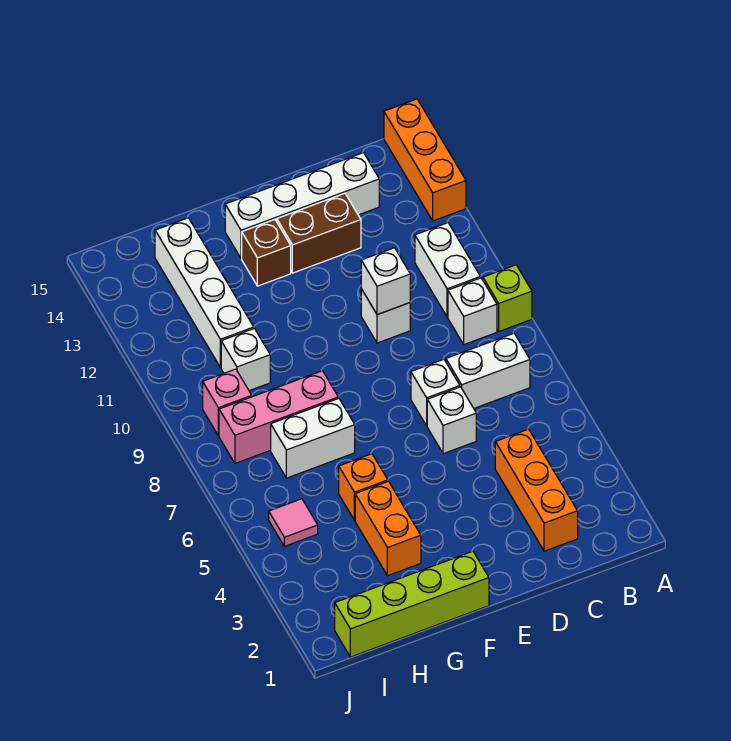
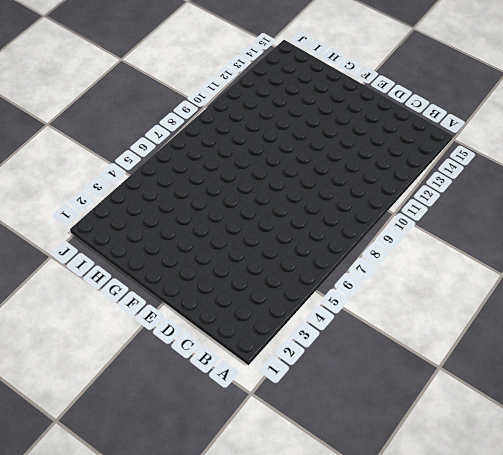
none -> lime brick A9 level 1
none -> orange brick A13:A15 level 1
none -> white brick B7:C7 level 1

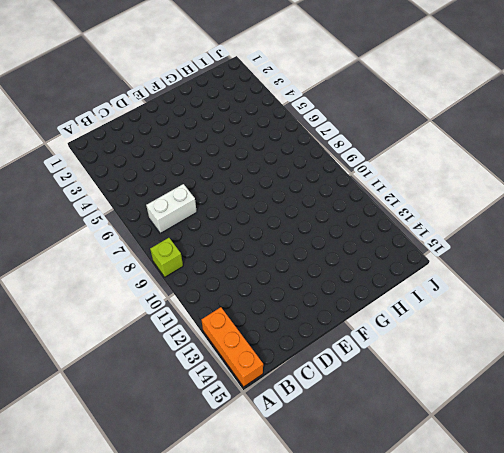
none -> white brick B9 level 1
none -> white brick B10:B11 level 1
none -> orange brick C2:C4 level 1

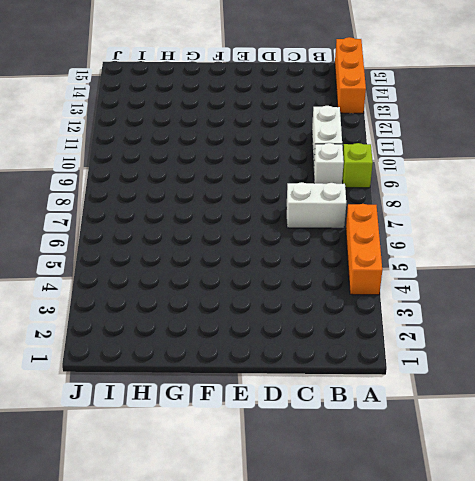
orange brick A4:A6 level 1 -> orange brick C2:C4 level 1
none -> white brick C14:F14 level 1
none -> white brick D6 level 1
none -> white brick D7 level 1

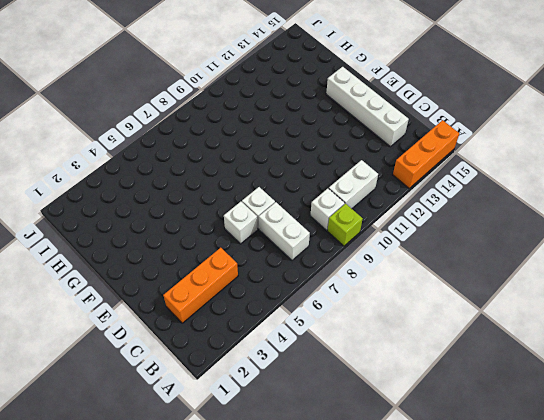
none -> white brick D10 level 1
none -> brown brick D13:E13 level 1
none -> lime brick F1:I1 level 1

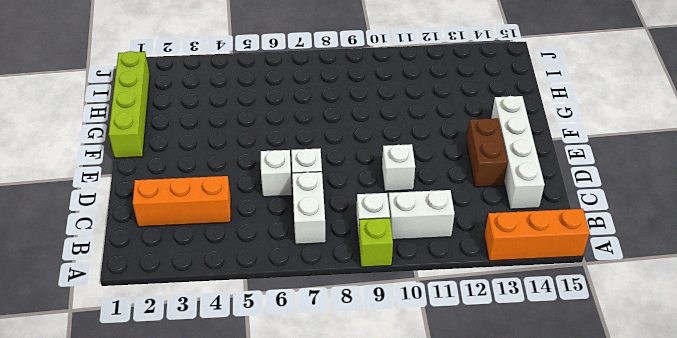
none -> brown brick F13 level 1
none -> orange brick G3:G4 level 1
none -> orange brick G5 level 1

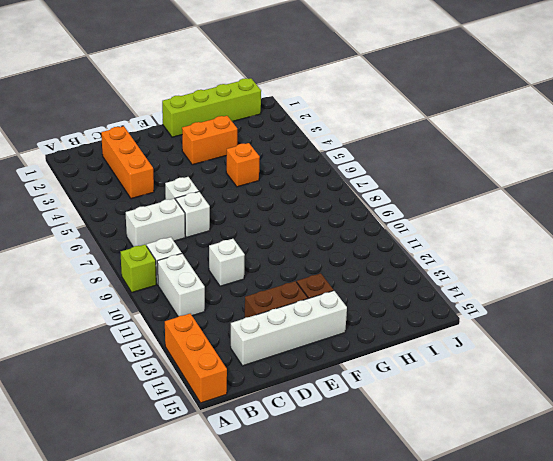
orange brick F3:G3 level 1 -> orange brick G3:G4 level 1
none -> white brick G7:H7 level 1
none -> pink brick G8:I8 level 1
none -> white brick H10 level 1

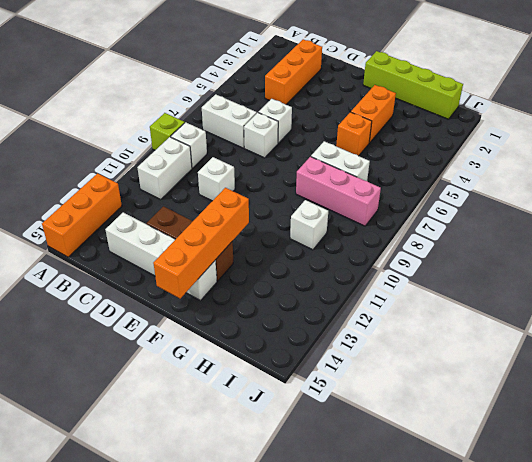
orange brick F12:F15 level 2 -> none
none -> white brick H11:H14 level 1
none -> pink tile I5 level 1
none -> pink brick I9 level 1

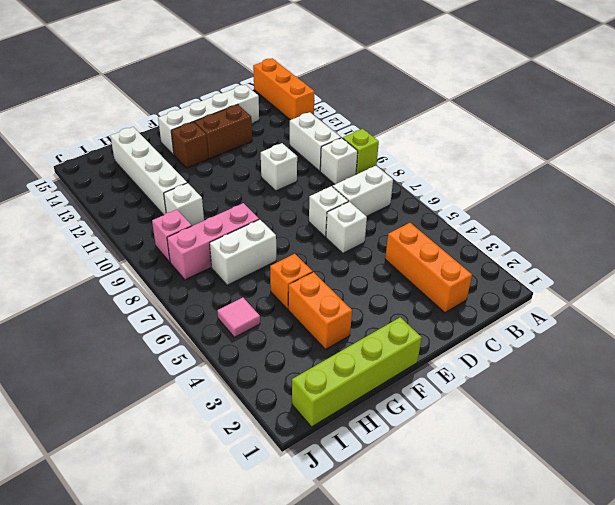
none -> white brick D10 level 2

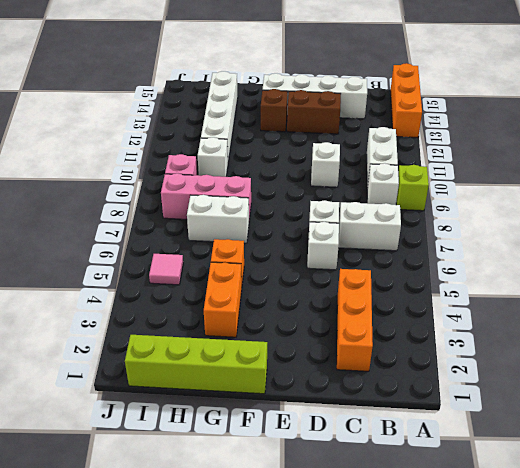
none -> white brick D10 level 2

